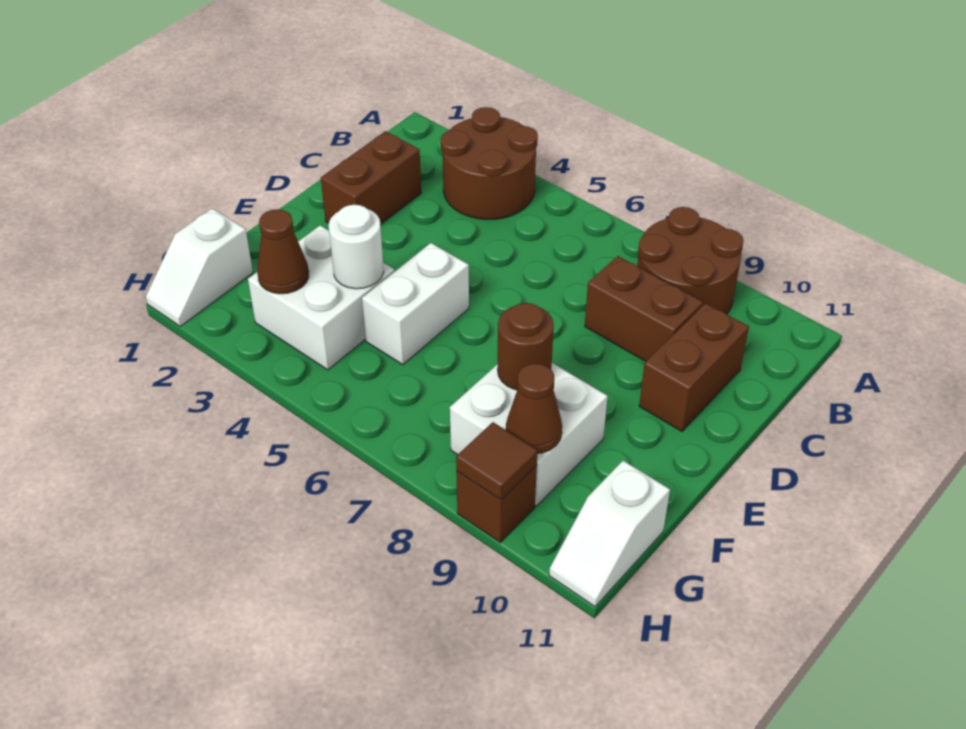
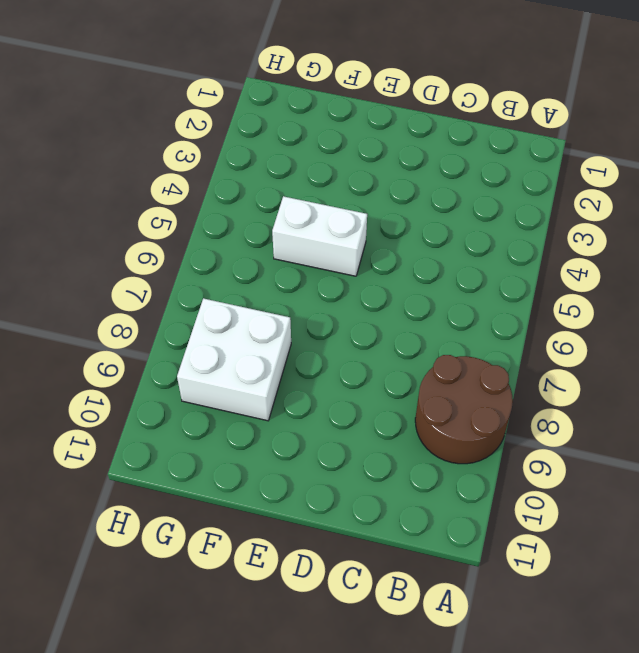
none -> brown round brick A3:B4 level 1
none -> brown brick C2:D2 level 1
none -> brown brick C8:C9 level 1

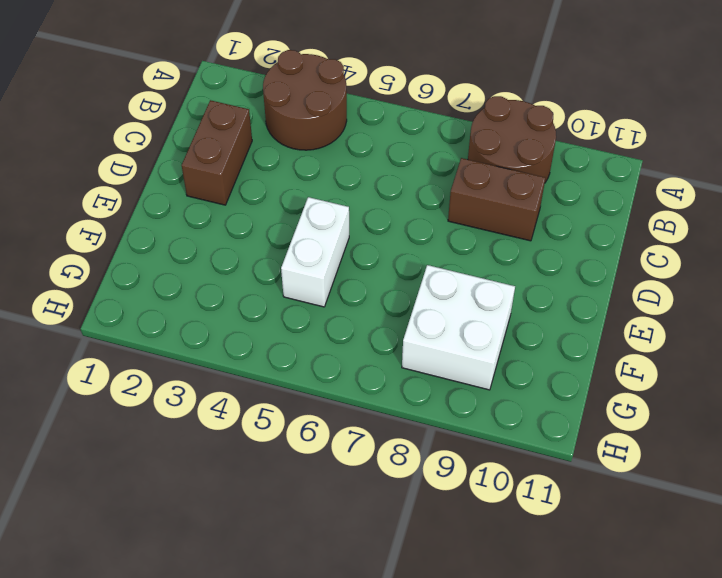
none -> brown brick C10:D10 level 1
none -> white brick F3:G4 level 1
none -> white slope G1:H1 level 1 top G

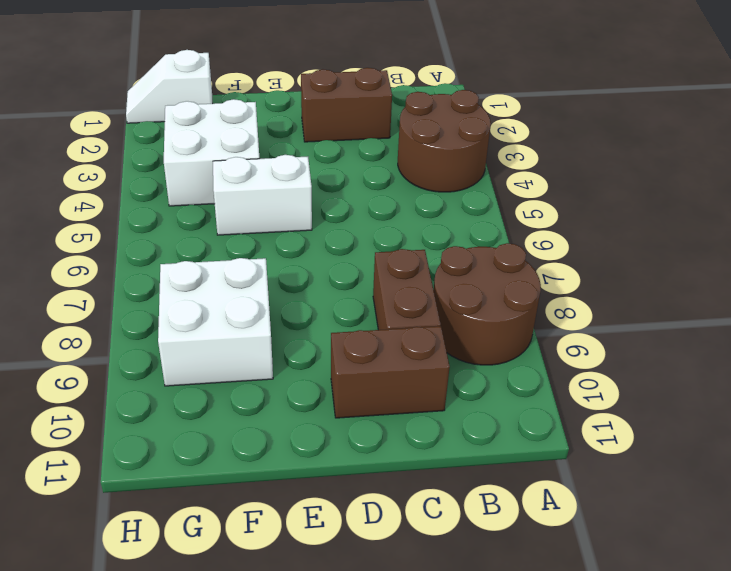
none -> white slope G11:H11 level 1 top G
none -> brown brick H9 level 1
none -> white round brick F4 level 2

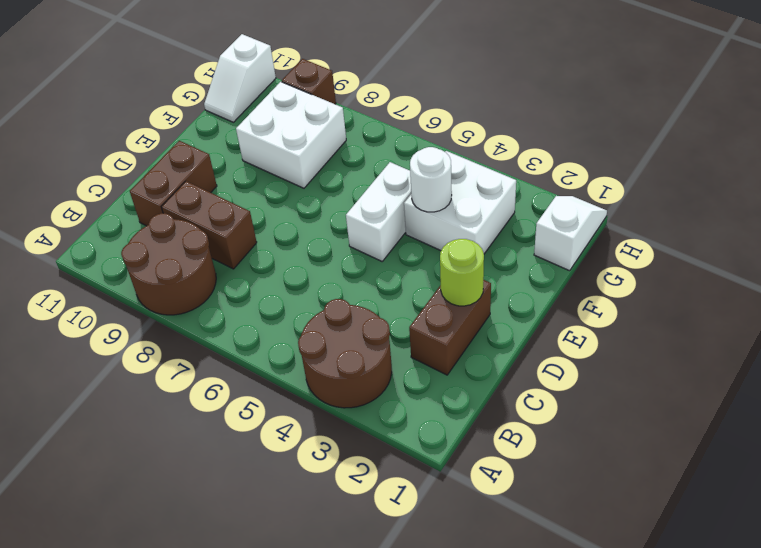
lime round brick D2 level 2 -> none
white slope G11:H11 level 1 top H -> white slope G11:H11 level 1 top G
none -> brown round brick F8 level 2
none -> brown cone G3 level 2
none -> brown cone G9 level 2

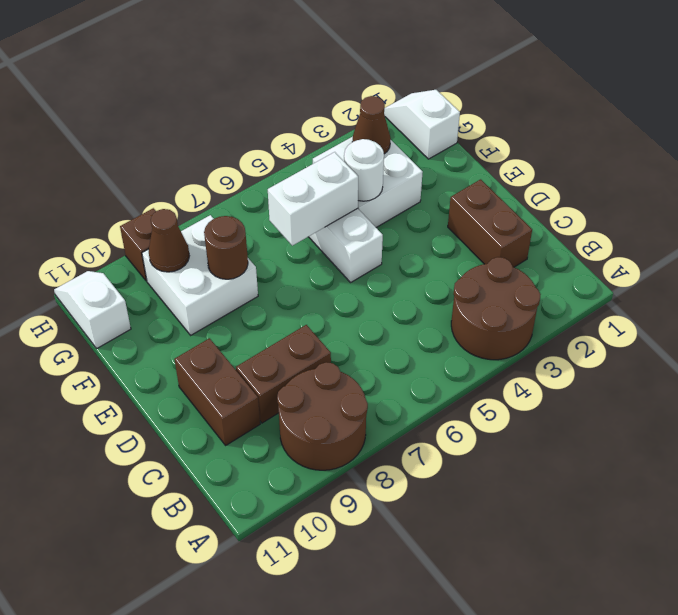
white brick F5:F6 level 2 -> none
none -> brown tile H9 level 2

